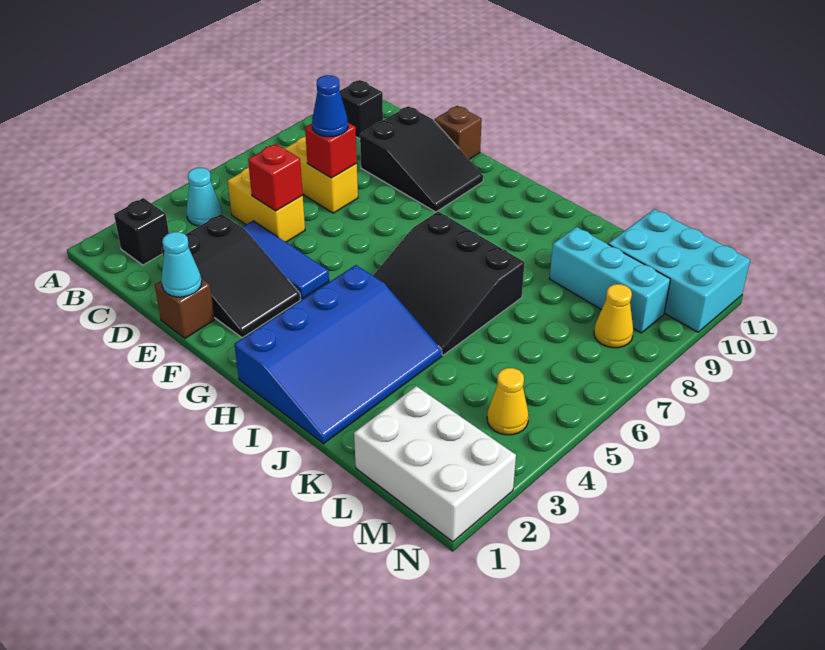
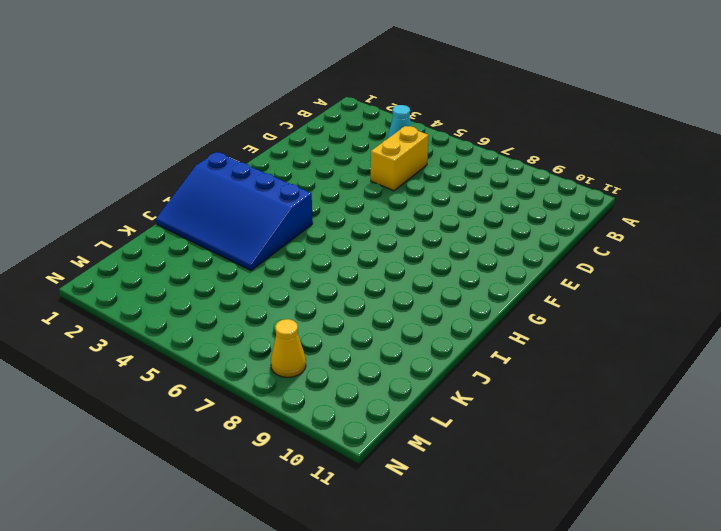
none -> black brick B2 level 1
none -> black brick B10 level 1
none -> yellow brick C7:D7 level 1

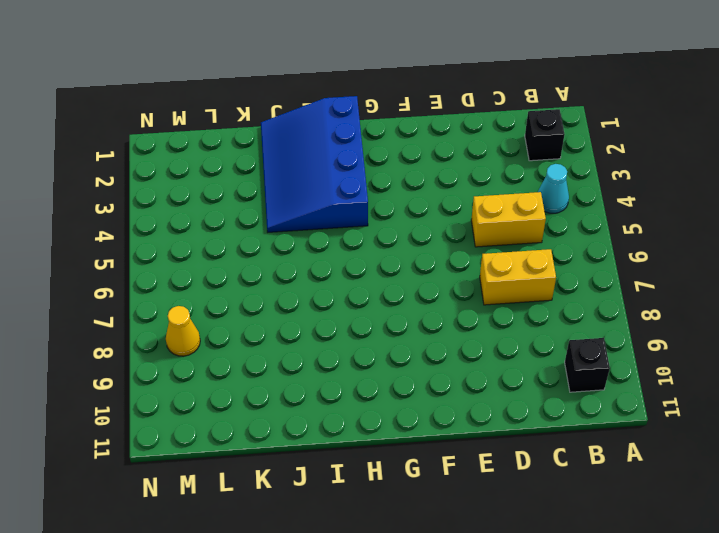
none -> black slope D2:F3 level 1 top D
none -> blue tile D4:F4 level 1
none -> black slope D9:F10 level 1 top D

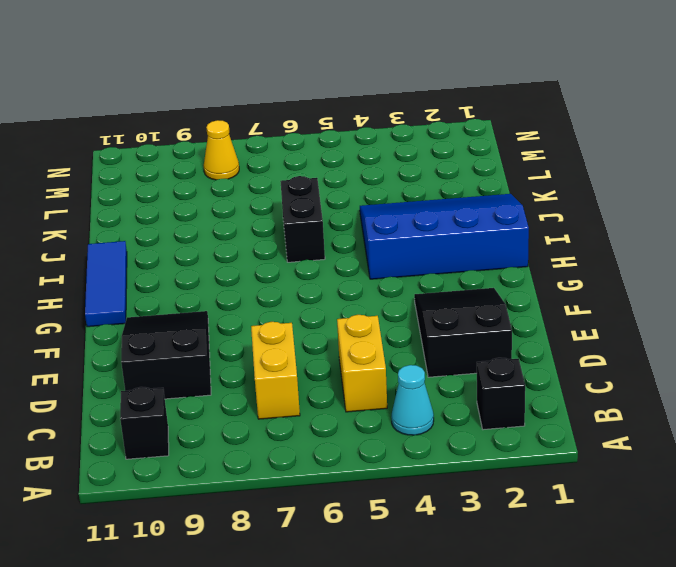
blue tile G11:I11 level 1 -> blue tile D4:F4 level 1
black brick I6:J6 level 1 -> black slope H5:J7 level 1 top 7
none -> brown brick E1 level 1
none -> brown brick E11 level 1
none -> cyan brick K9:M9 level 1

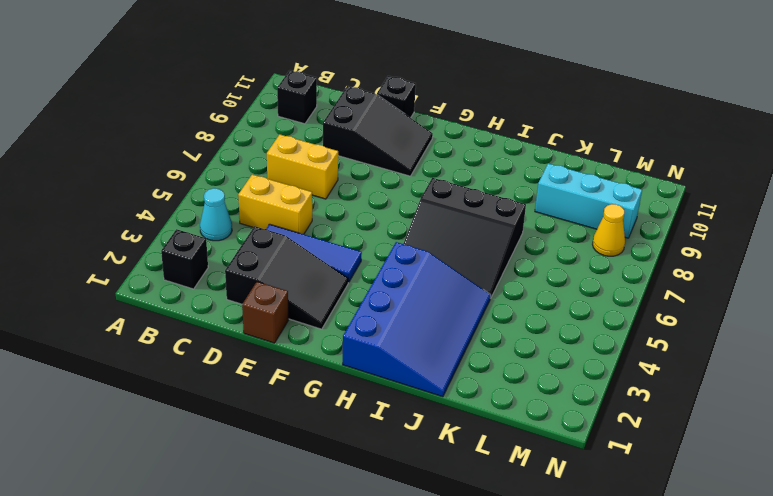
black brick E11 level 1 -> brown brick E11 level 1
none -> white brick L1:N2 level 1
none -> cyan brick L10:N11 level 1
none -> yellow cone M4 level 1

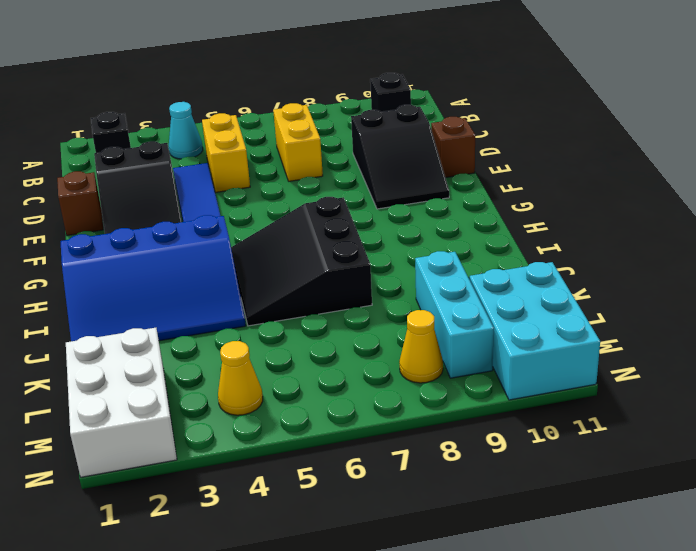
none -> red brick D5 level 2
none -> red brick D7 level 2
none -> cyan cone E1 level 2

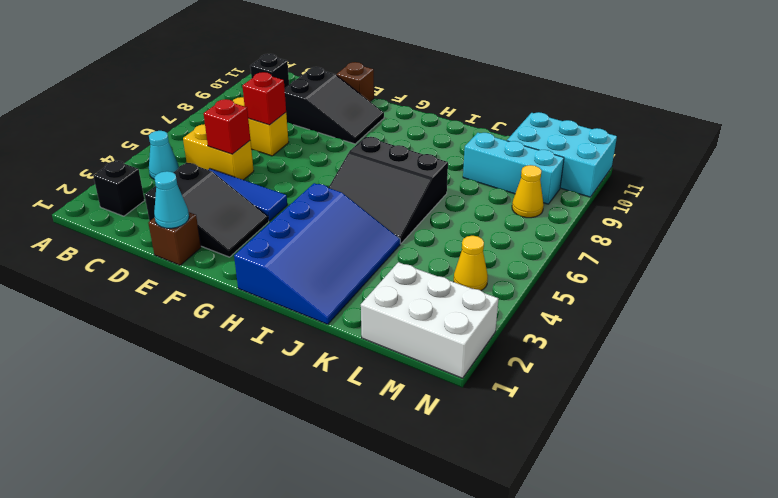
none -> blue cone D7 level 3

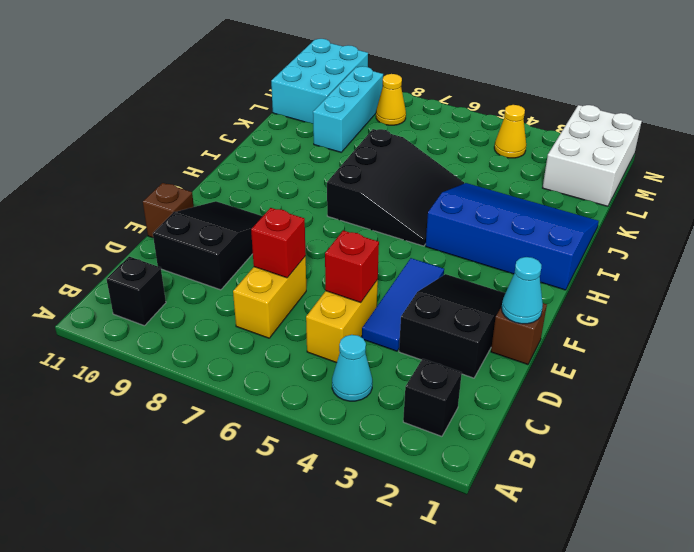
none -> blue cone D7 level 3

